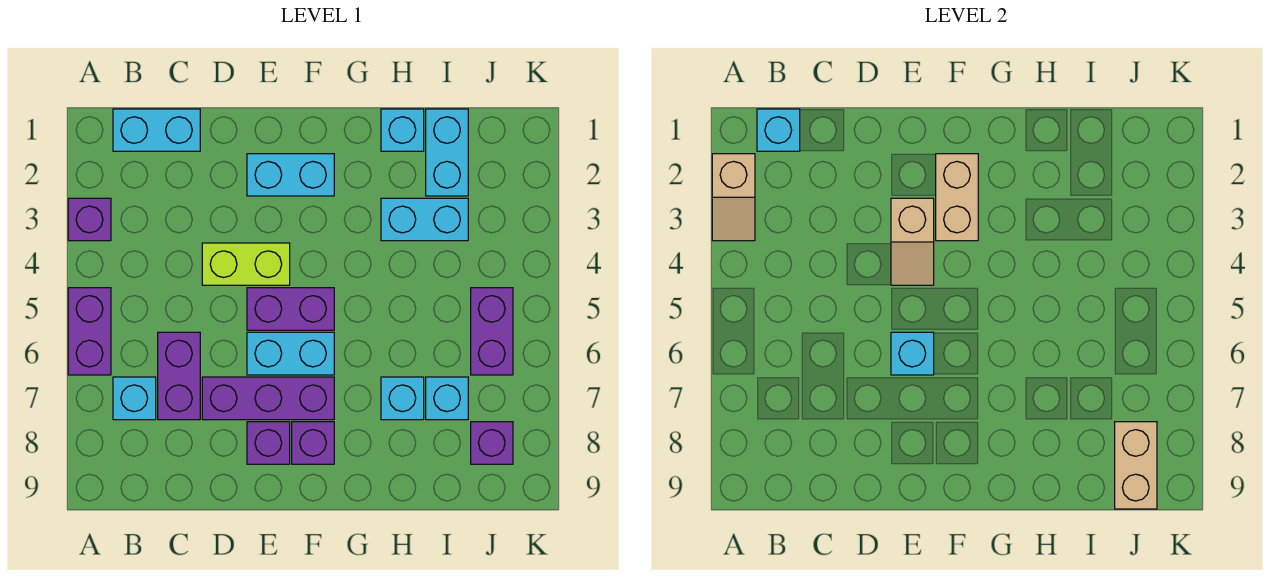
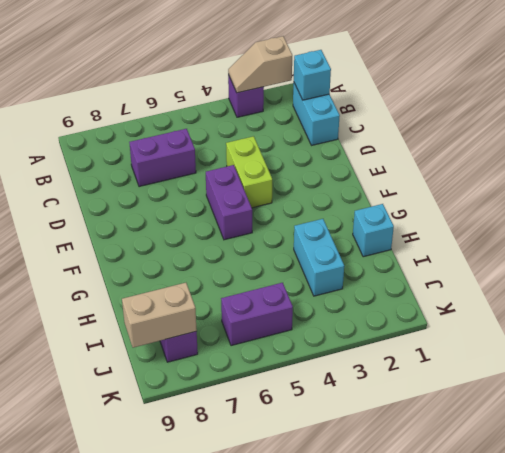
none -> purple brick A5:A6 level 1
none -> cyan brick B7 level 1
none -> purple brick D7:F7 level 1

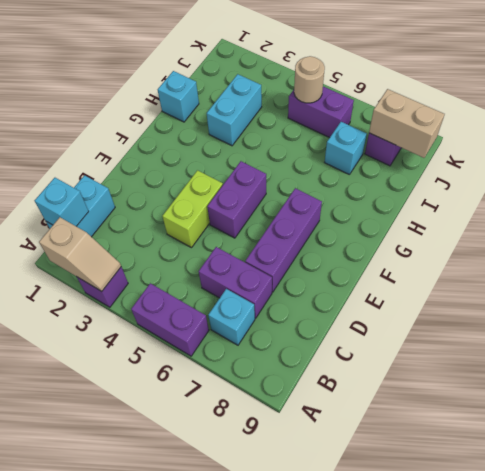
tan round brick J5 level 2 -> none
none -> cyan brick E2:F2 level 1
none -> cyan brick E6:F6 level 1
none -> purple brick E8 level 1

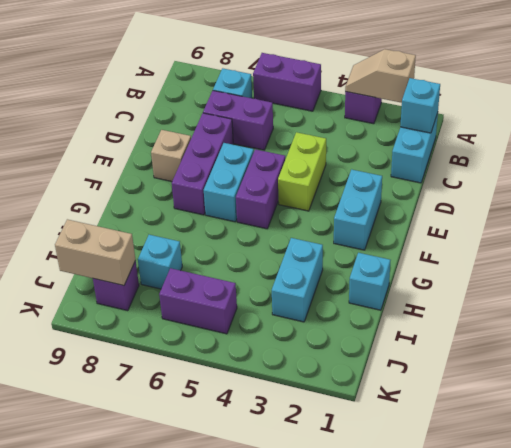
tan brick E8 level 1 -> purple brick E8 level 1
none -> purple brick F8 level 1
none -> cyan brick H7 level 1
none -> cyan brick I1:I2 level 1

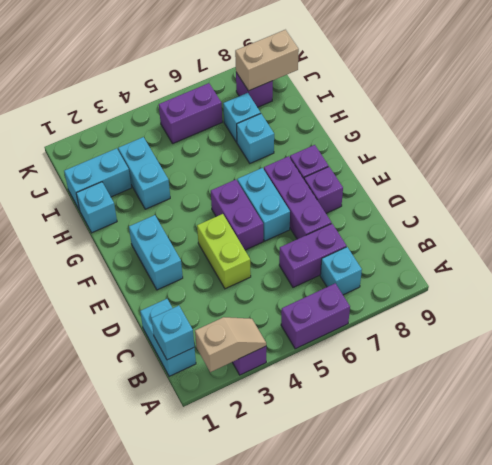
none -> tan slope E3:E4 level 2 top 3
none -> cyan brick E6 level 2
none -> tan brick F2:F3 level 2

